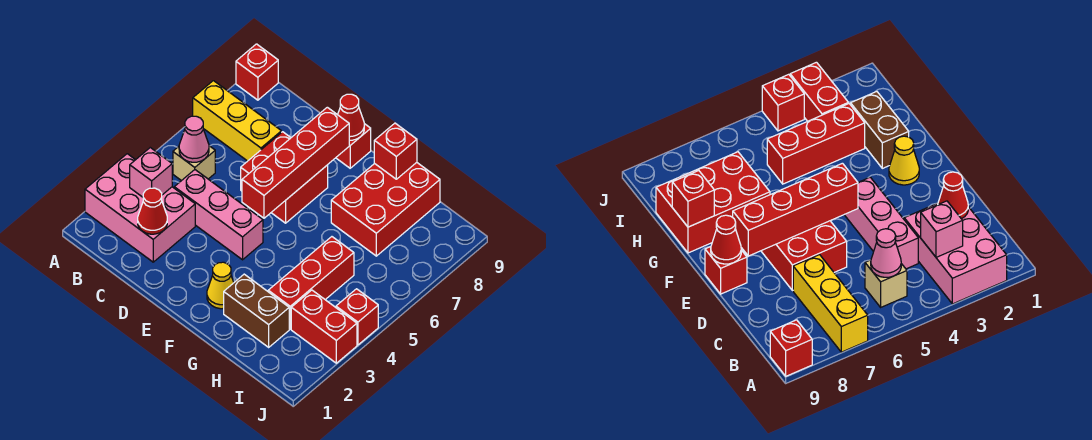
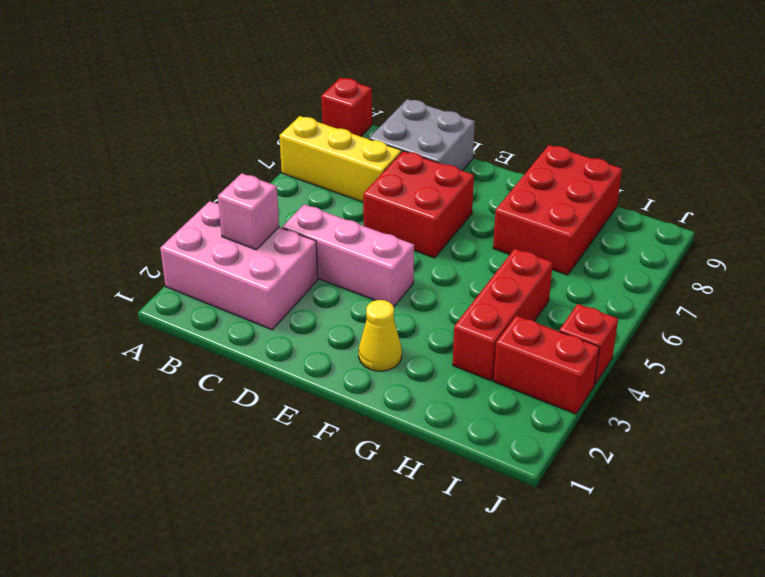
grey brick C8:D9 level 1 -> none
none -> tan brick B5 level 1
none -> red brick E9 level 1
none -> brown brick G2:H2 level 1

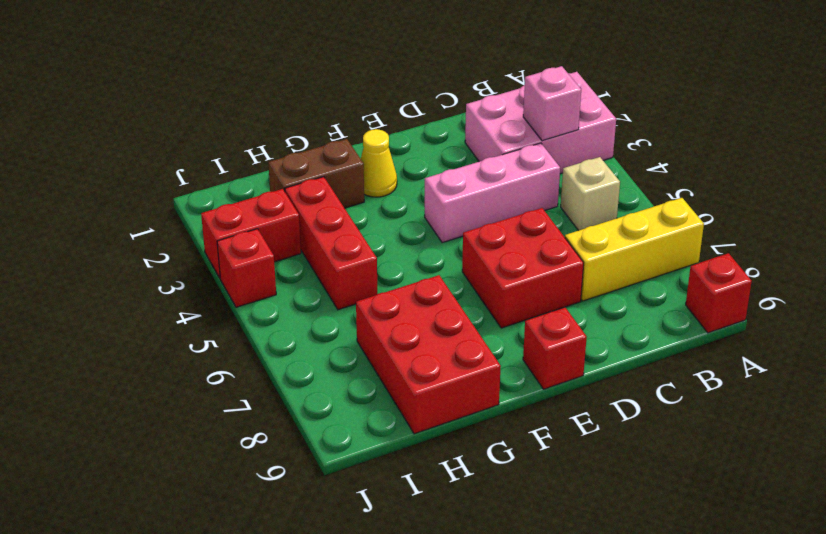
none -> pink cone B5 level 2
none -> red cone C2 level 2
none -> red brick E5:E8 level 2

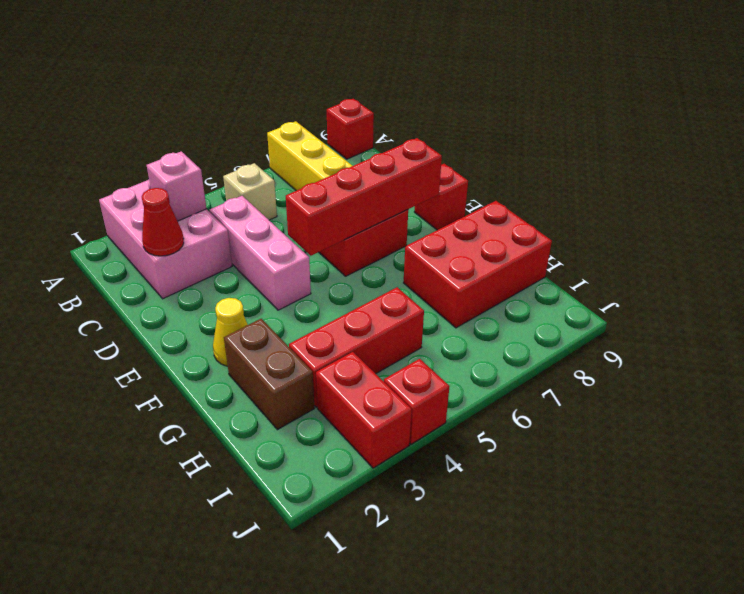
none -> pink cone B5 level 2
none -> red cone E9 level 2
none -> red brick G9 level 2

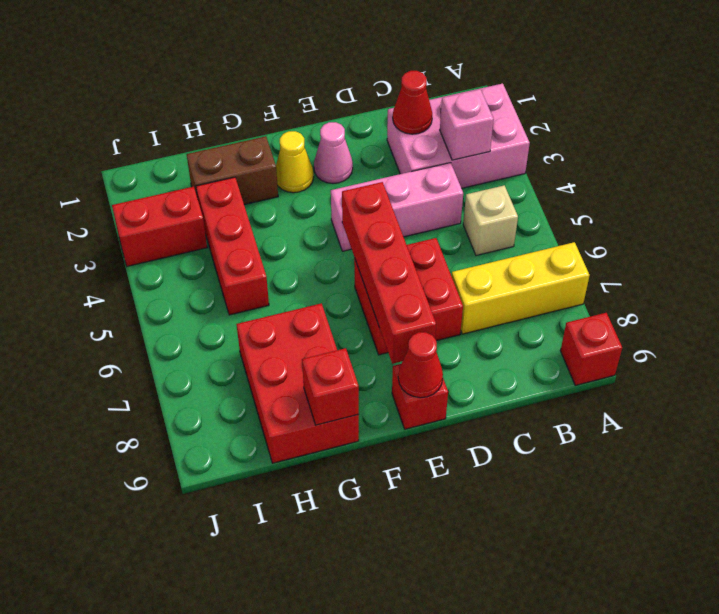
pink cone E2 level 1 -> pink cone B5 level 2
none -> red brick J4 level 1

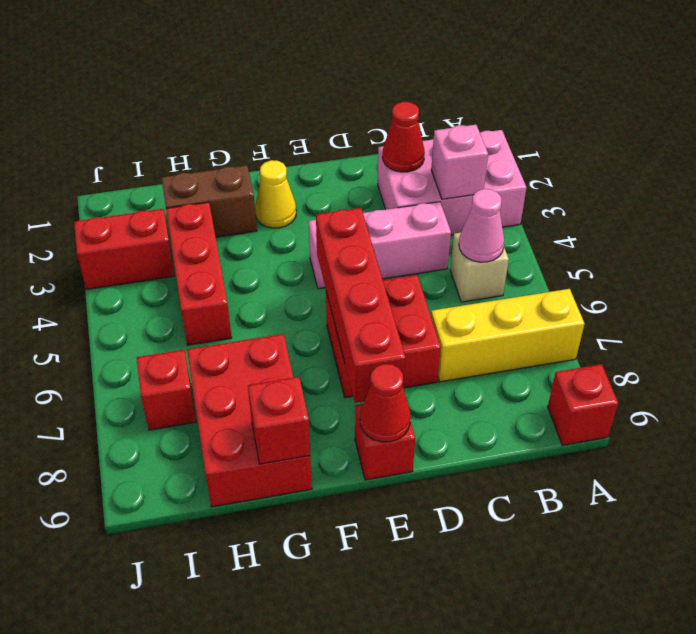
red brick I7 level 1 -> red brick J4 level 1

